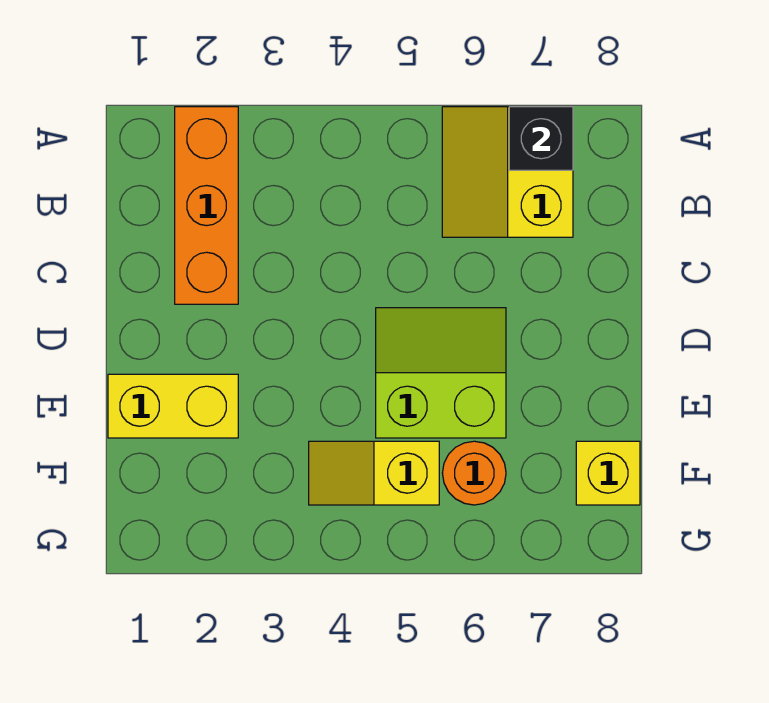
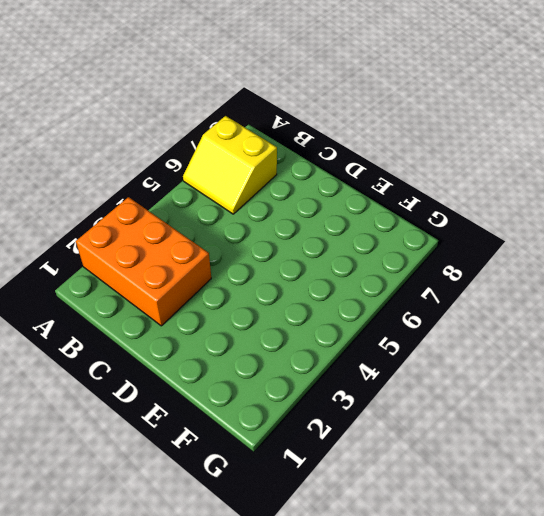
orange brick A2:C3 level 1 -> orange brick A2:C2 level 1
none -> lime slope D5:E6 level 1 top E
none -> yellow brick E1:E2 level 1

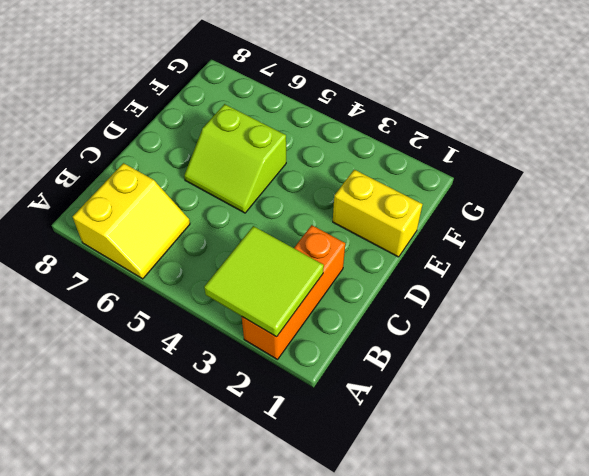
lime tile A2:B3 level 2 -> none
none -> yellow slope F4:F5 level 1 top 5
none -> orange round brick F6 level 1

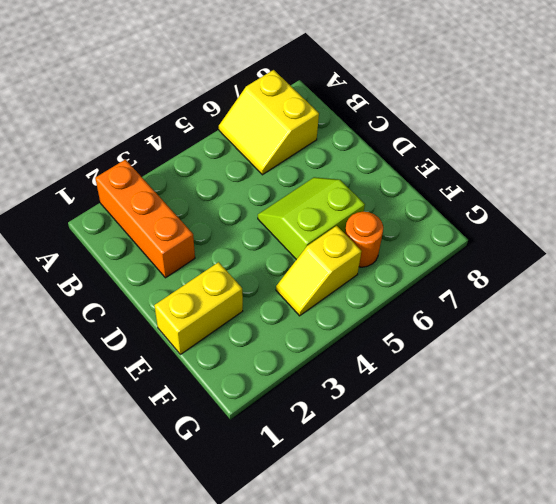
none -> yellow brick F8 level 1
none -> black brick A7 level 2

